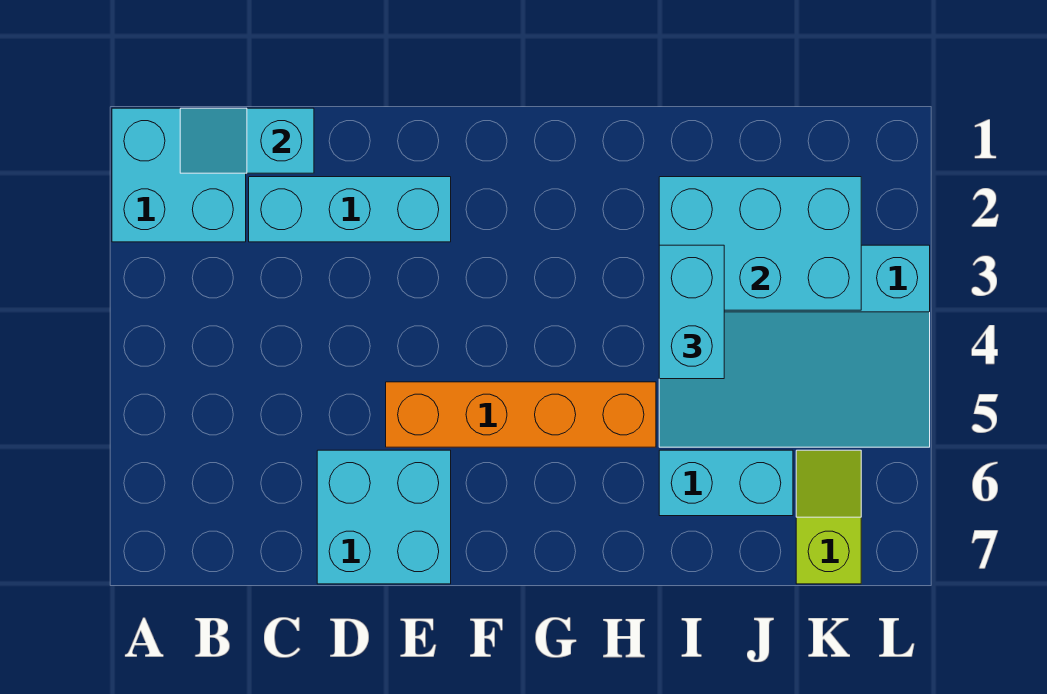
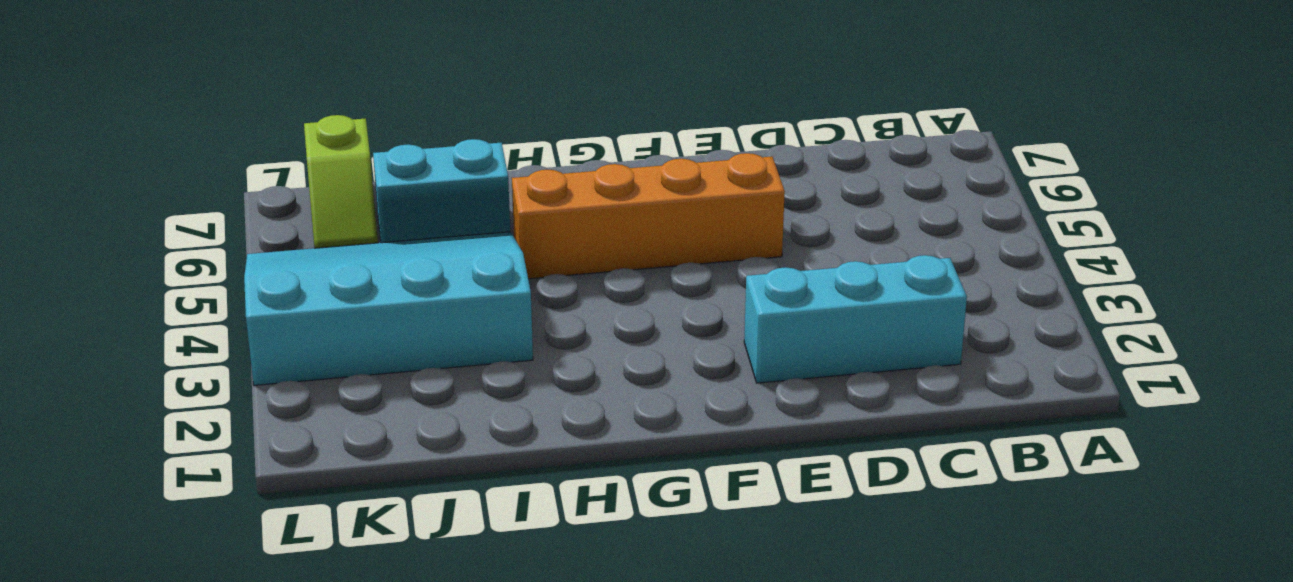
none -> cyan brick A1:B2 level 1
none -> cyan brick D6:E7 level 1

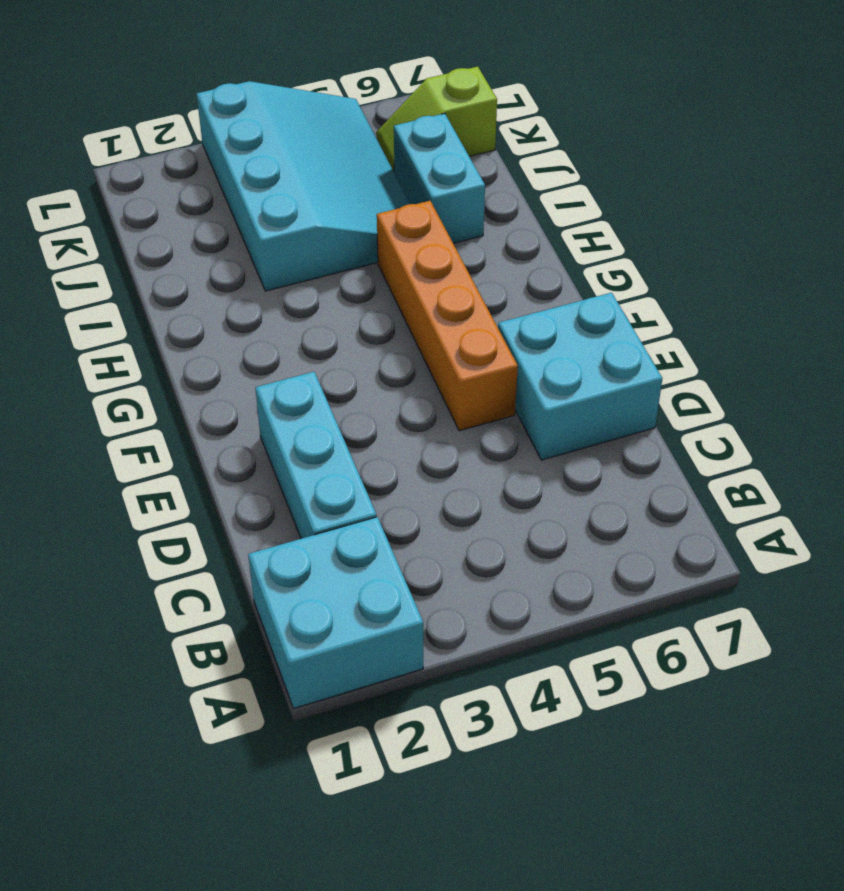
none -> cyan slope B1:C1 level 2 top C
none -> cyan brick I2:K3 level 2

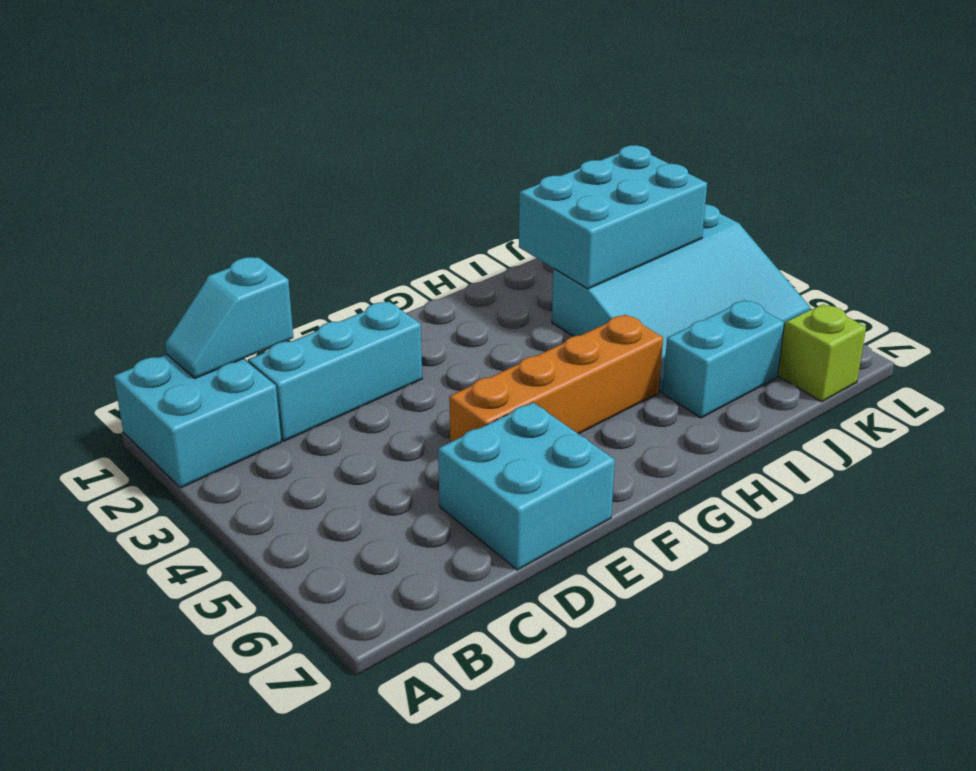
none -> cyan brick I3:I4 level 3

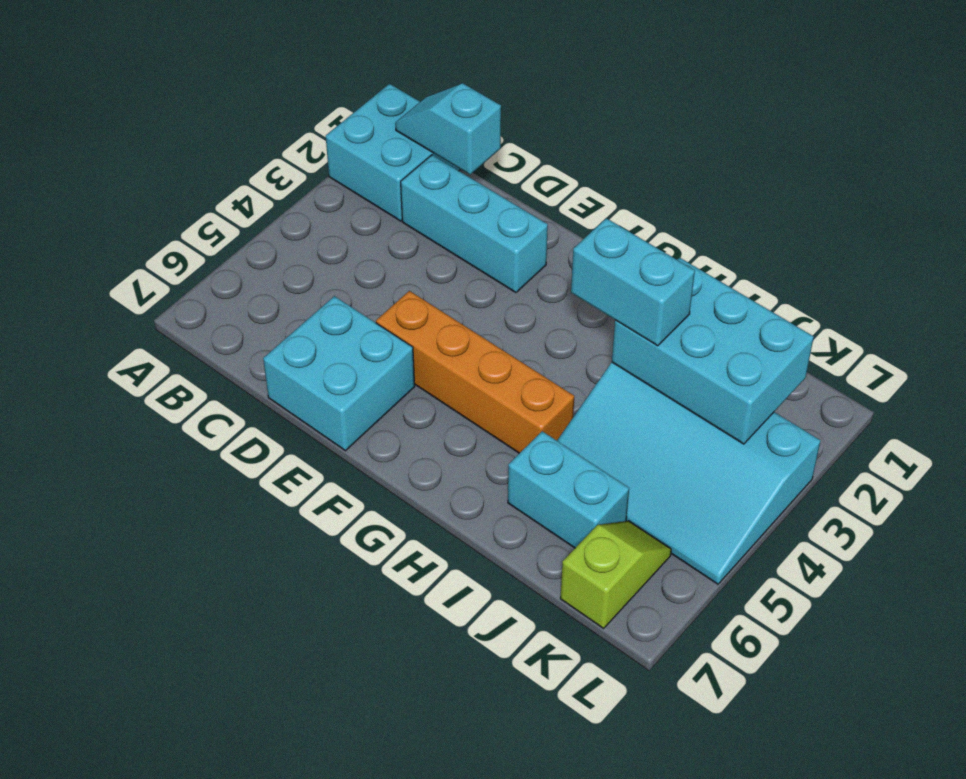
cyan brick H3:I3 level 3 -> cyan brick I3:I4 level 3

